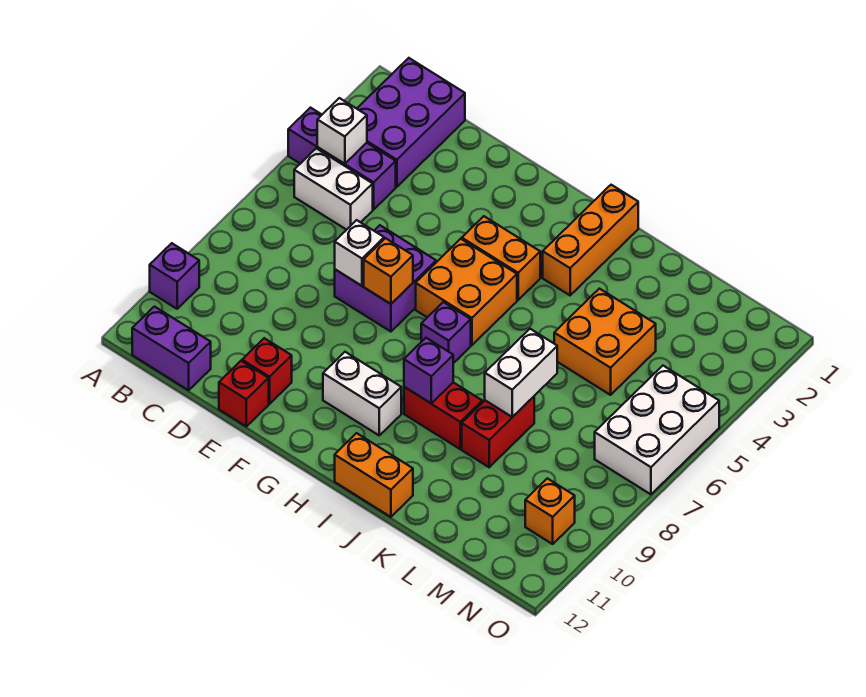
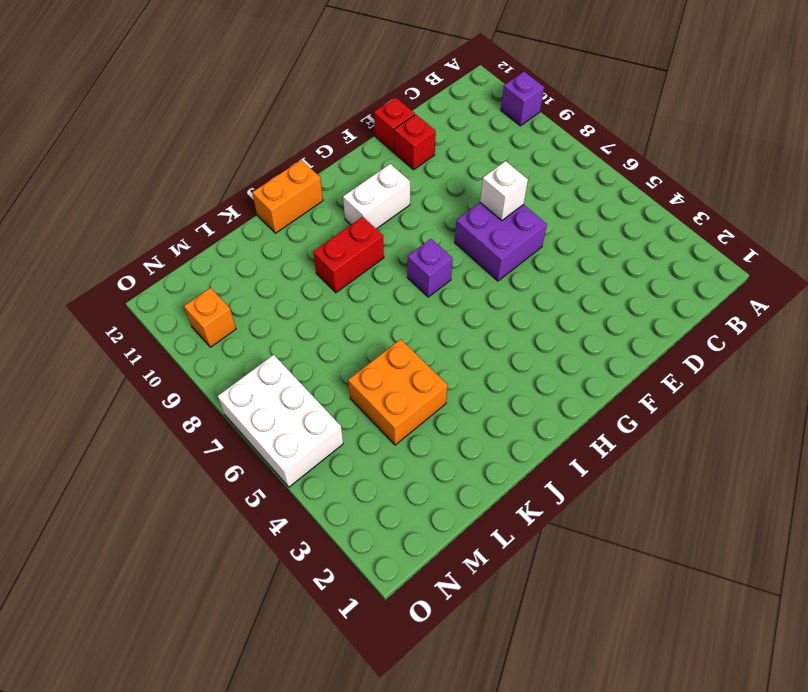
none -> purple brick A4:C4 level 1
none -> purple brick B1:C3 level 1
none -> white brick B5:C5 level 1

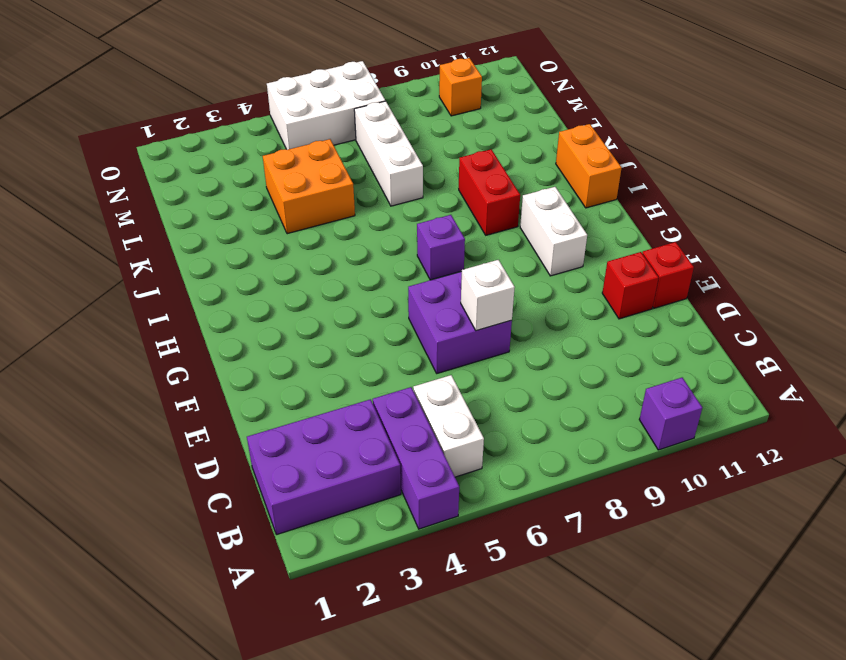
white brick K7:M7 level 1 -> none
none -> purple brick B12:C12 level 1
none -> orange brick G4:H4 level 1
none -> orange brick G5:H6 level 1

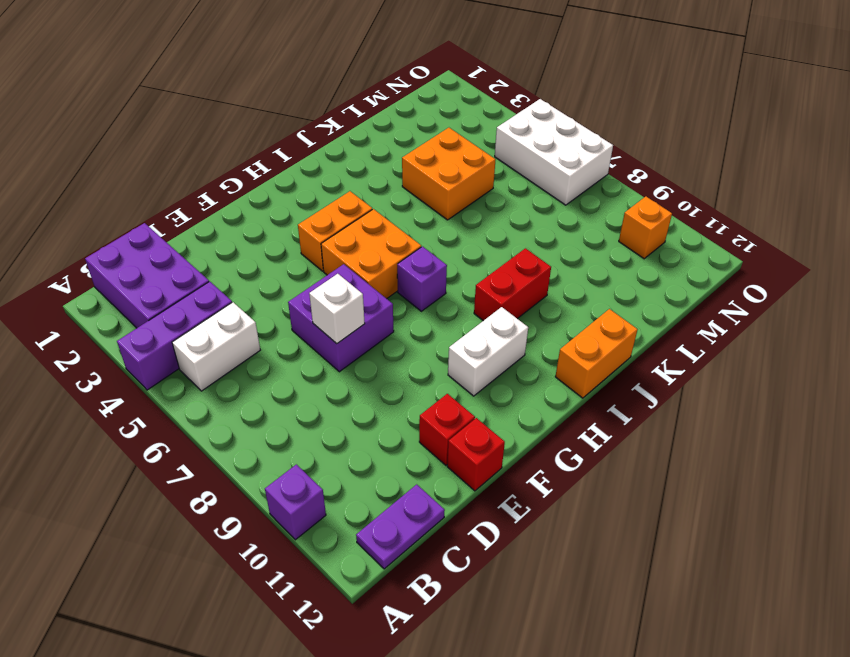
purple plate B12:C12 level 1 -> purple brick B12:C12 level 1
none -> orange brick I1:I3 level 1
none -> red brick K8:K9 level 1
none -> white brick B4 level 2

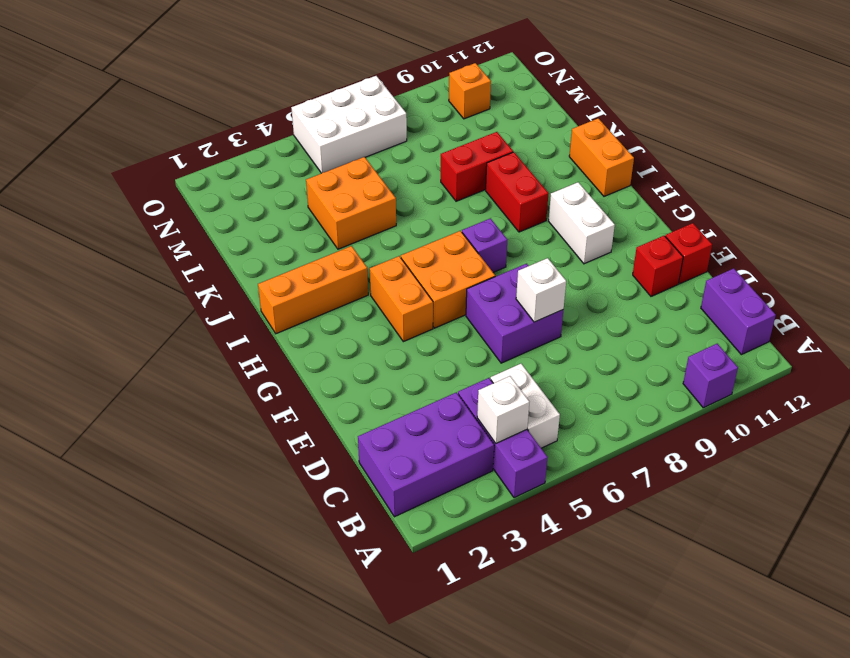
none -> orange brick F7 level 2
none -> purple brick I9 level 2
none -> white brick K7:K8 level 2

